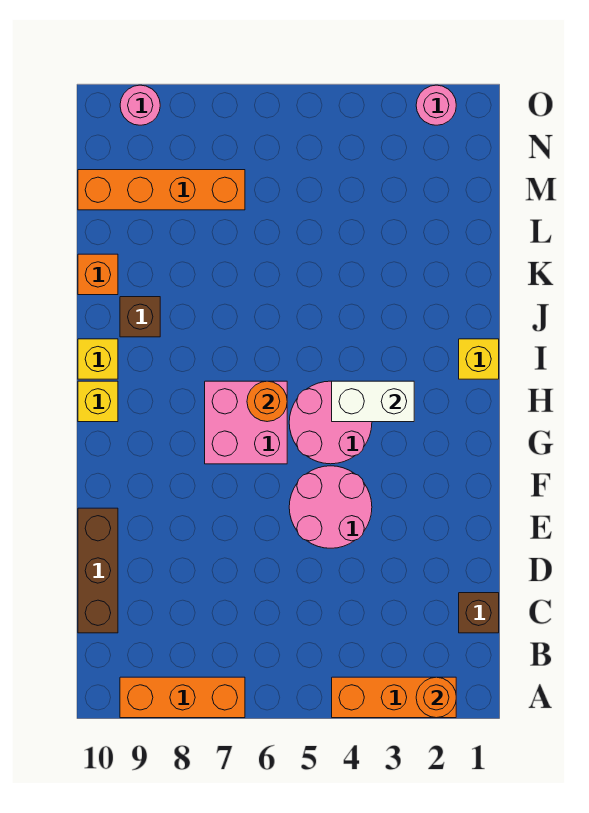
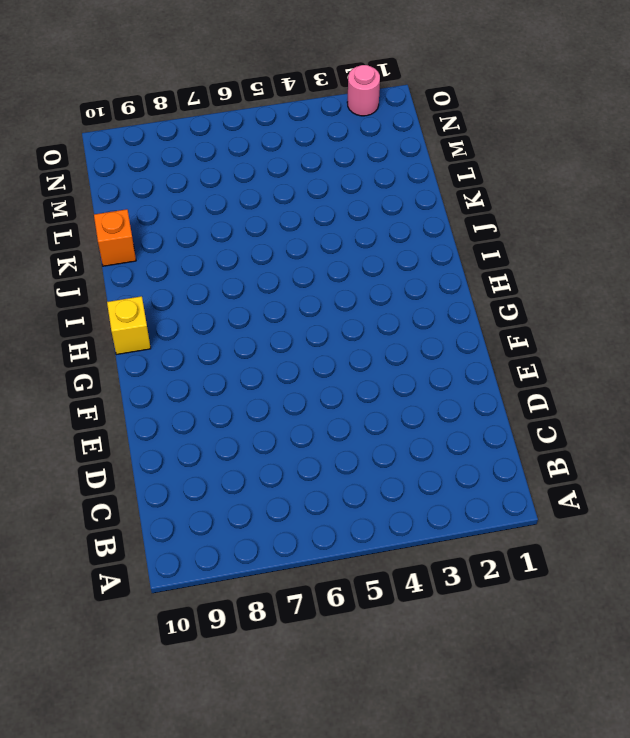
none -> orange brick A2:A4 level 1
none -> orange brick A7:A9 level 1
none -> brown brick C1 level 1

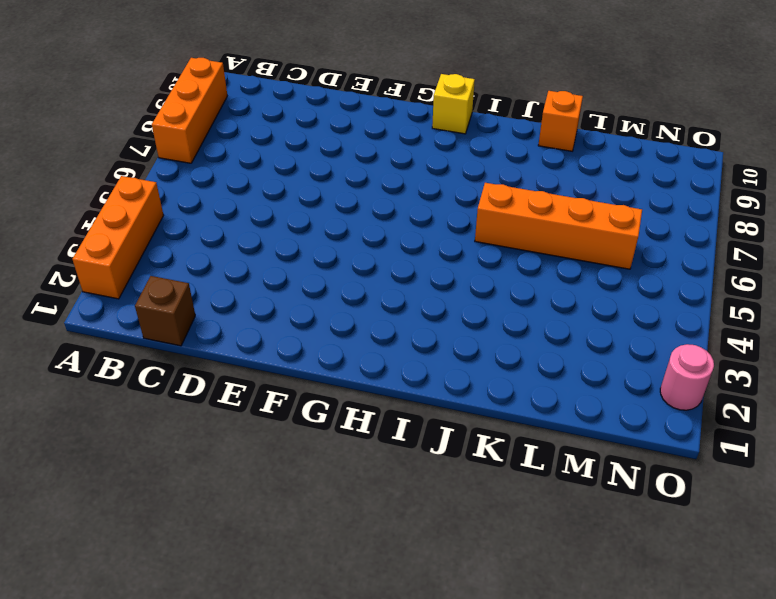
orange brick J6:M6 level 1 -> orange brick M7:M10 level 1
none -> brown brick C10:E10 level 1
none -> pink round brick E4:F5 level 1
none -> pink round brick G4:H5 level 1

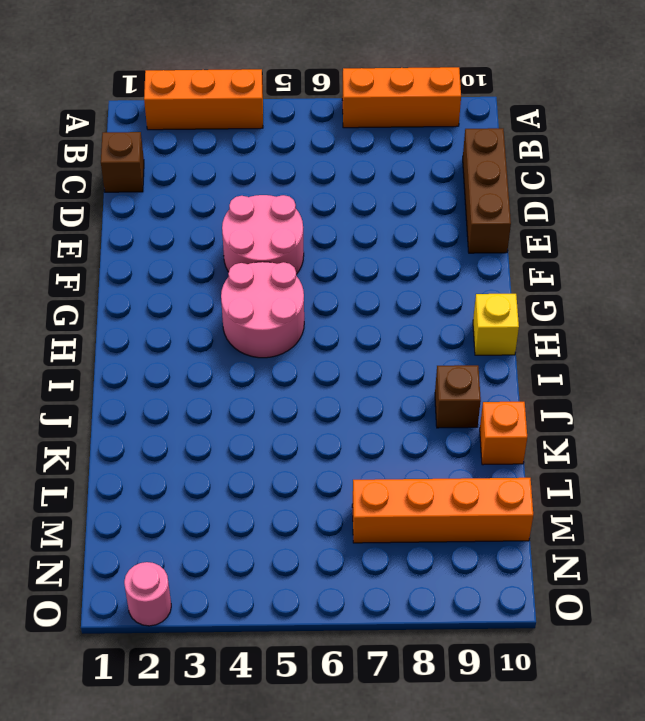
none -> pink brick G6:H7 level 1
none -> yellow brick I1 level 1
none -> yellow brick I10 level 1

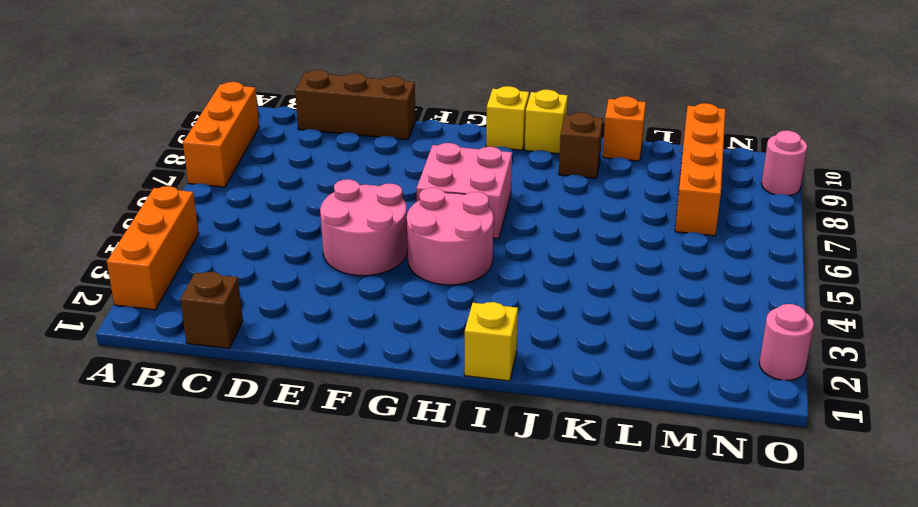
none -> orange round brick A2 level 2
none -> white brick H3:H4 level 2
none -> orange round brick H6 level 2

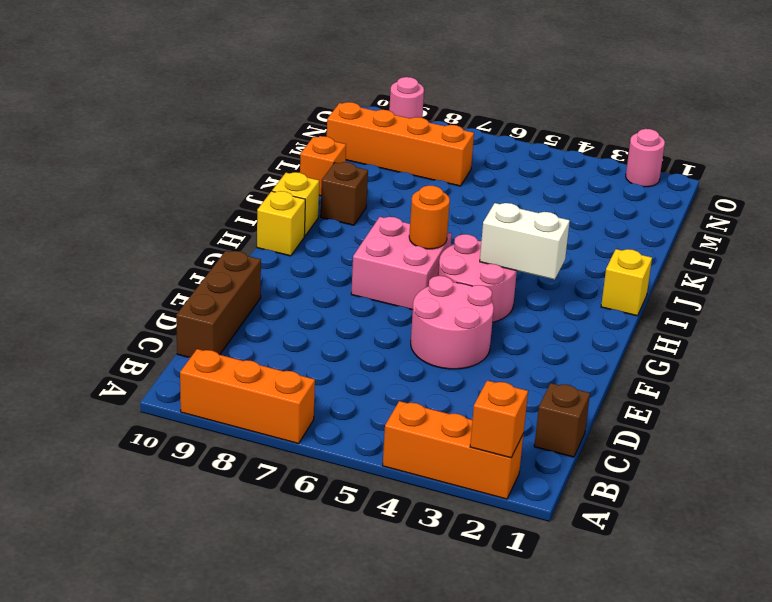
orange brick A2 level 2 -> orange round brick A2 level 2

